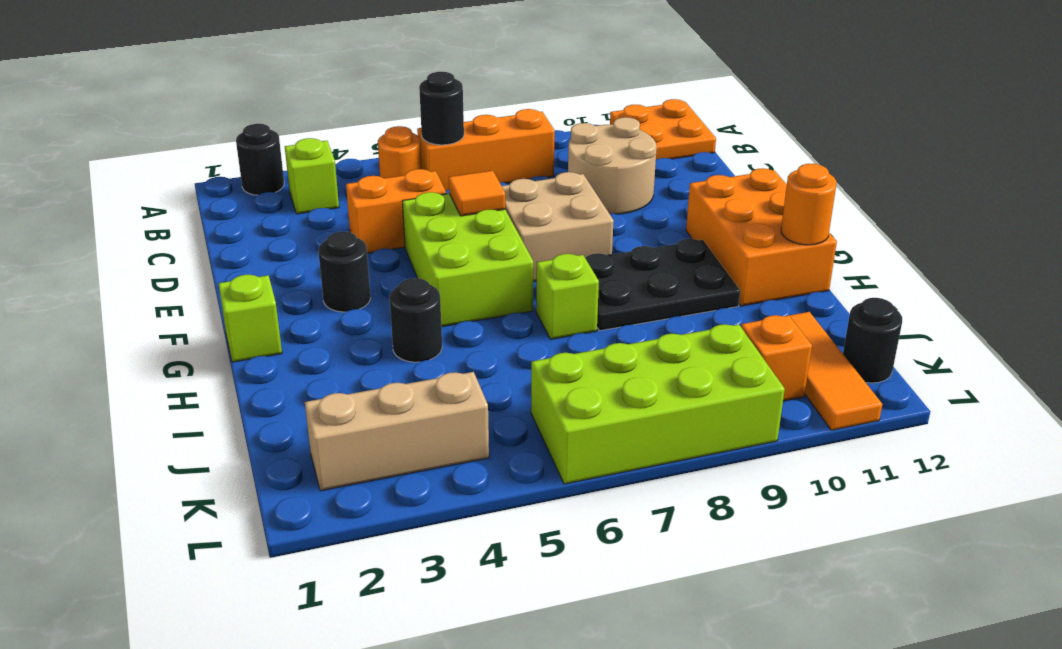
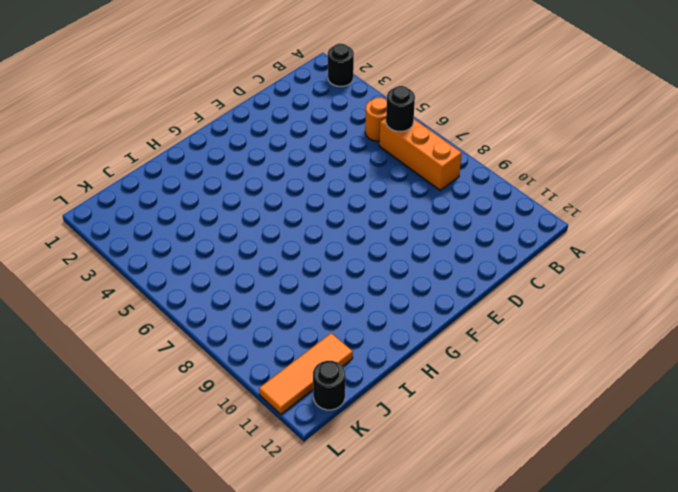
none -> orange plate A11:B12 level 1
none -> lime brick B3 level 1
none -> tan round brick C9:D10 level 1

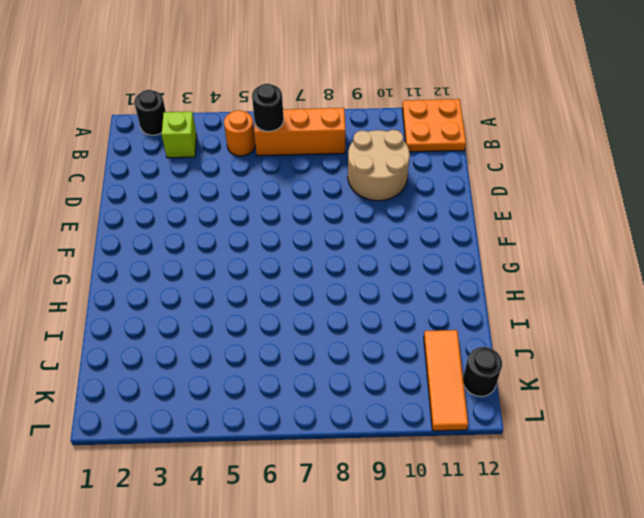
none -> orange brick D4:D5 level 1
none -> lime brick E5:G6 level 1
none -> tan brick E7:F8 level 1

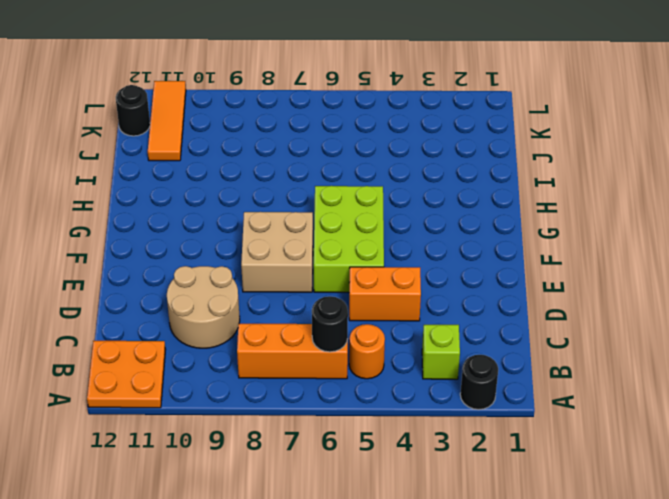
none -> black round brick F3 level 1
none -> orange brick F11:H12 level 1
none -> lime brick G1 level 1

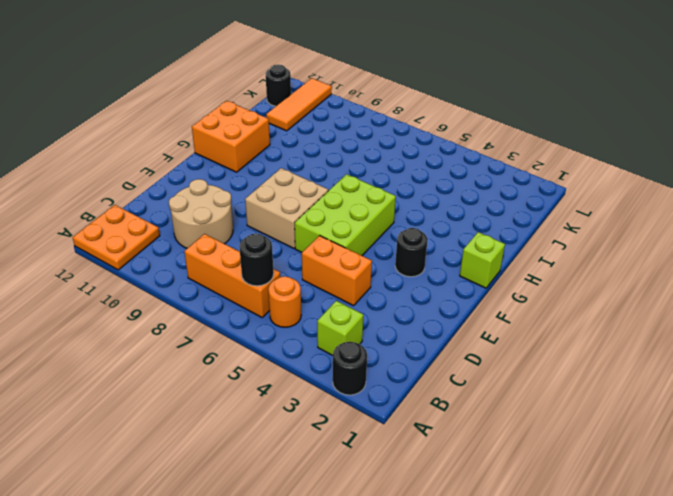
orange brick G11:H12 level 1 -> orange brick F11:H12 level 1
none -> black plate G8:H10 level 1
none -> black round brick H4 level 1
none -> lime brick H7 level 1

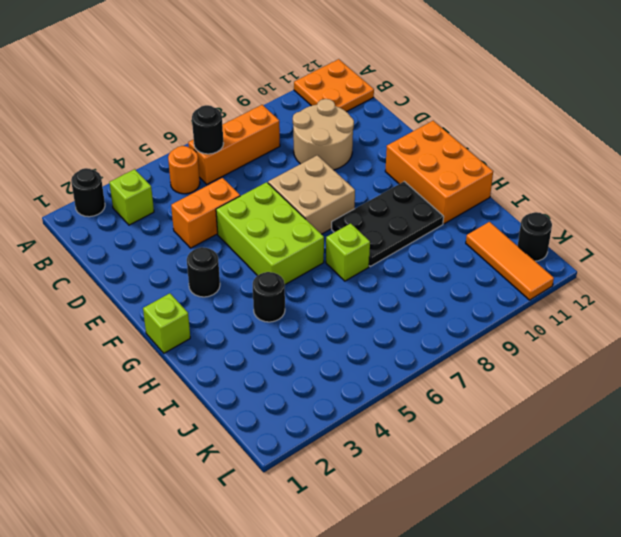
none -> tan brick K2:K4 level 1
none -> lime brick K6:L9 level 1
none -> orange brick K10 level 1

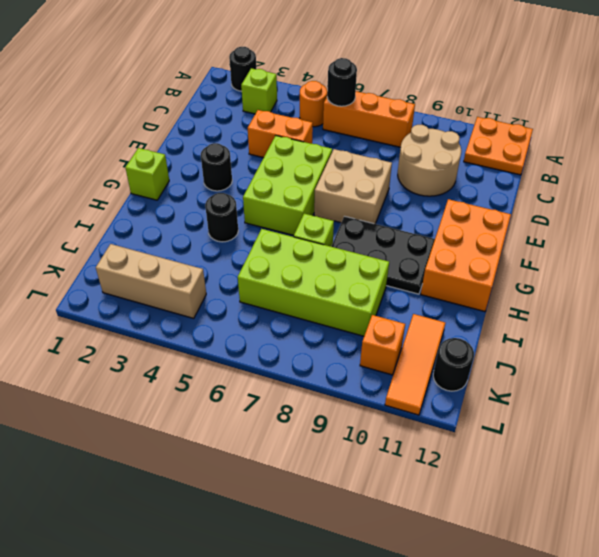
lime brick I6:J9 level 1 -> lime brick K6:L9 level 1
none -> orange tile E6 level 2
none -> orange round brick H12 level 2

